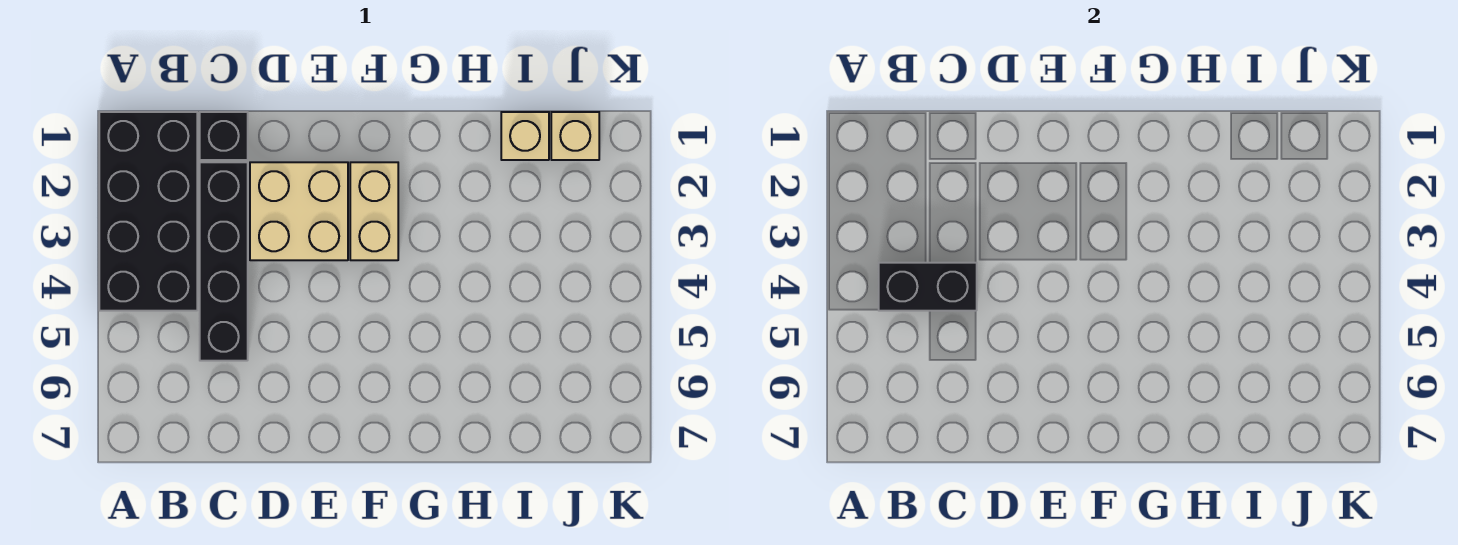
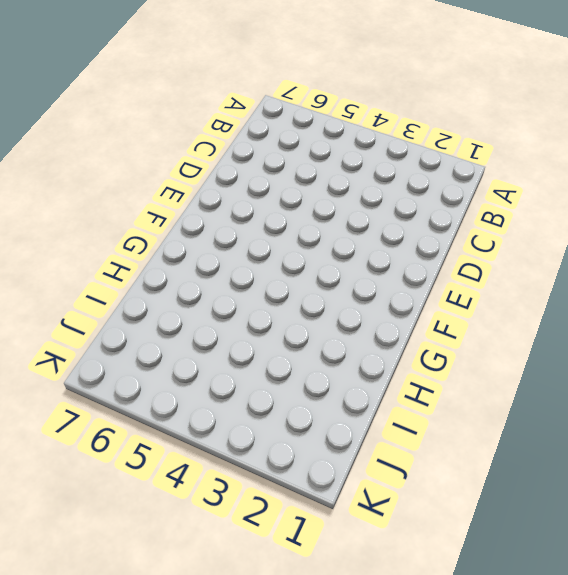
none -> black brick A1:B4 level 1
none -> black brick C1 level 1

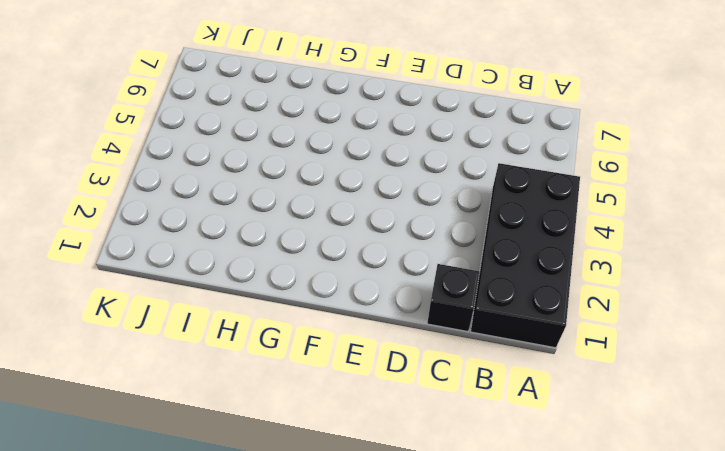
none -> black brick C2:C5 level 1
none -> tan brick D2:E3 level 1

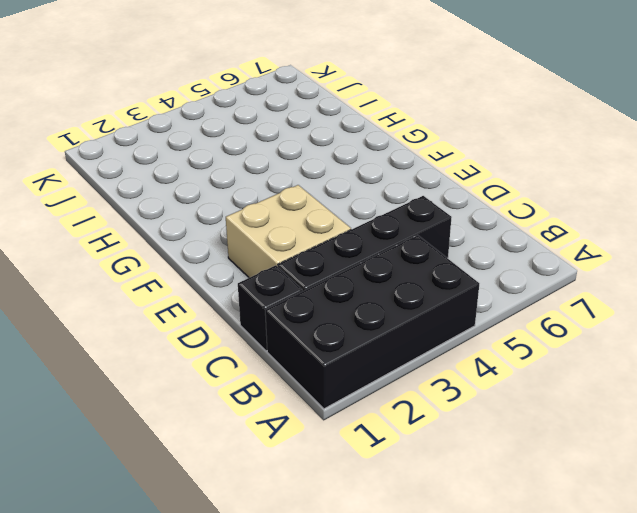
none -> tan brick F2:F3 level 1
none -> tan brick I1 level 1

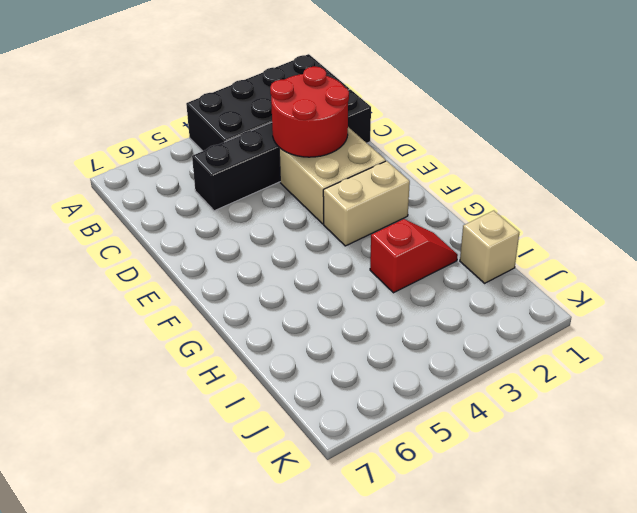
red round brick C2:D3 level 2 -> none
red slope H2:H3 level 1 top 3 -> none
none -> tan brick J1 level 1
none -> black brick B4:C4 level 2

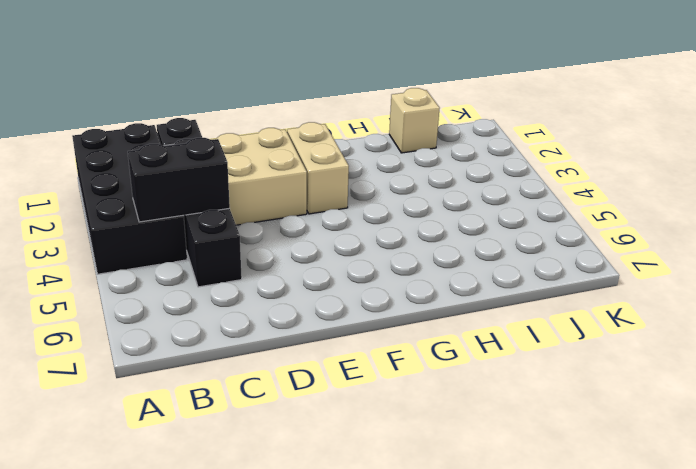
none -> tan brick J1 level 1

